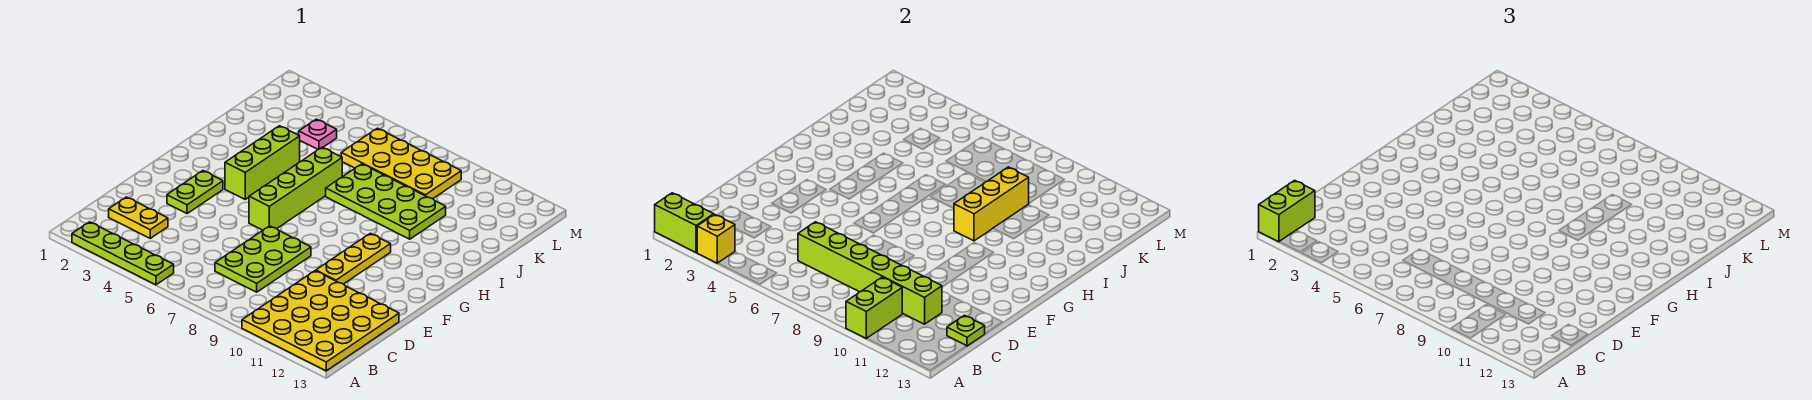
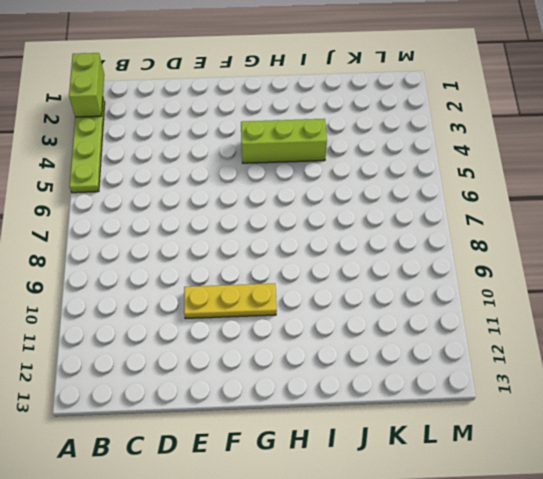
none -> yellow plate A10:D13 level 1
none -> yellow plate C2:C3 level 1
none -> lime plate C7:E8 level 1

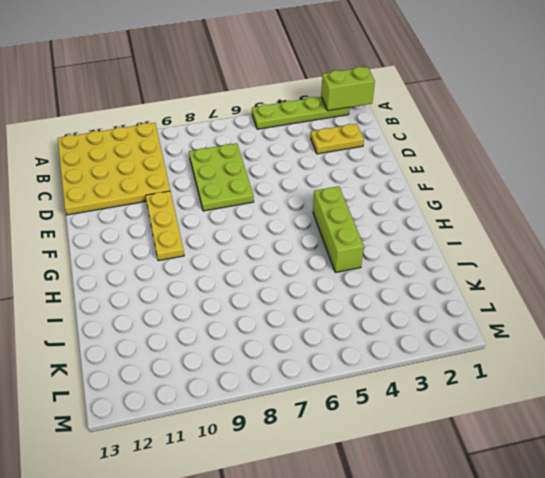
none -> lime plate E3:F3 level 1
none -> lime brick F6:I6 level 1
none -> lime plate I7:J10 level 1

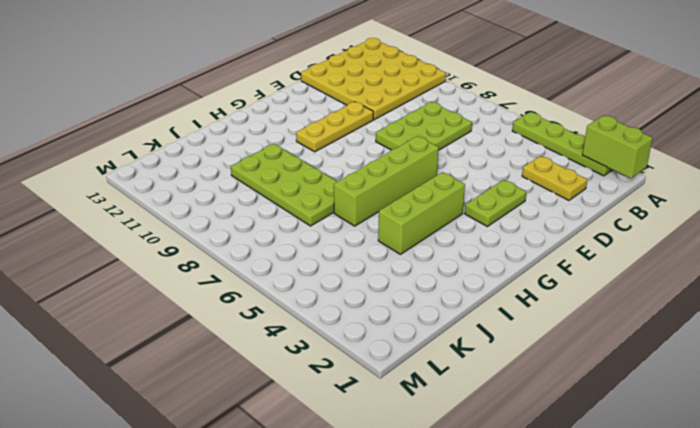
none -> pink plate K4 level 1
none -> yellow plate K6:L9 level 1
none -> yellow brick A3 level 2

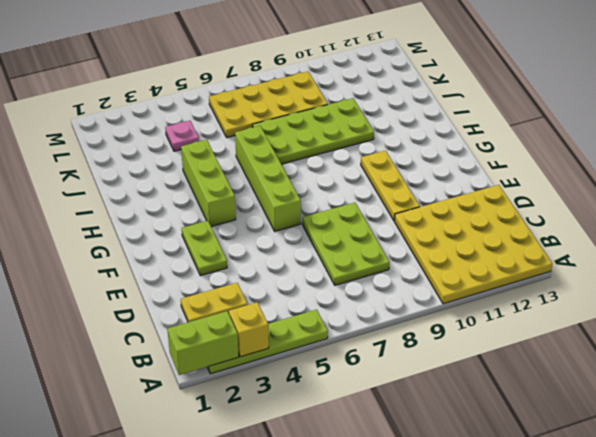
none -> lime brick A10:B10 level 2
none -> lime brick C6:C11 level 2
none -> lime plate C13 level 2

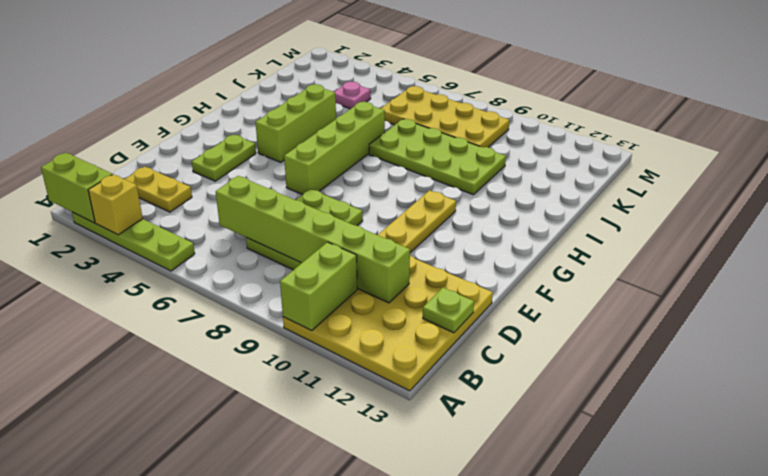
none -> yellow brick H9:J9 level 2
none -> lime brick A1:B1 level 3

